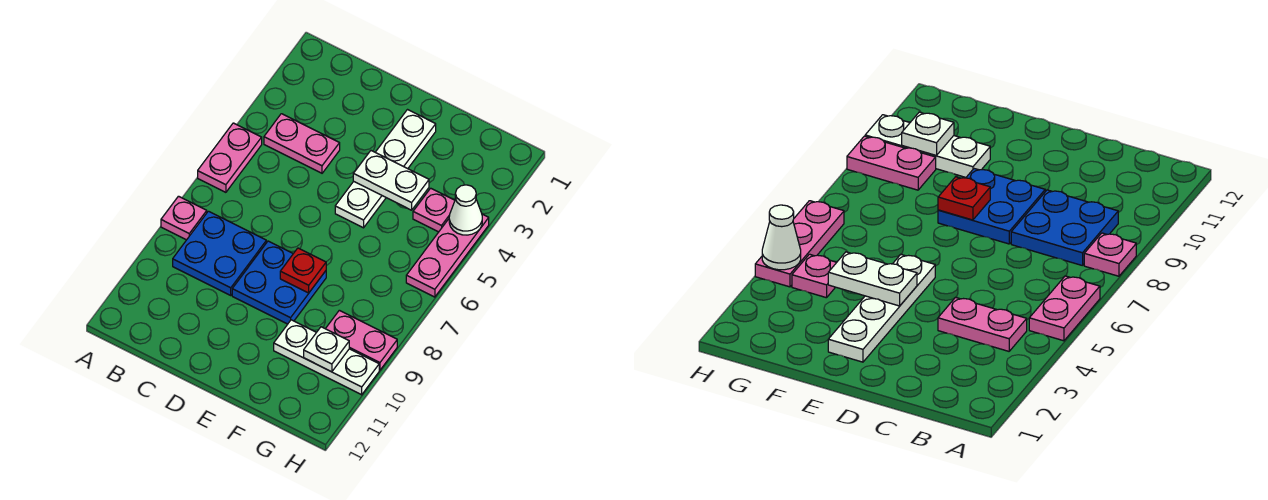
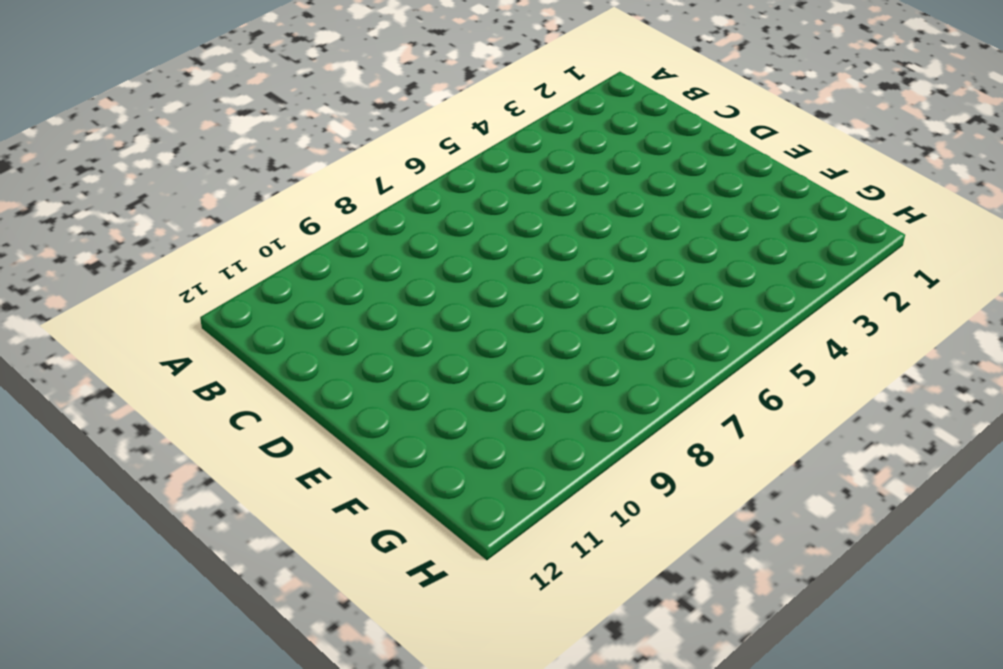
none -> pink plate A5:A6 level 1
none -> pink plate A8 level 1
none -> pink plate B4:C4 level 1

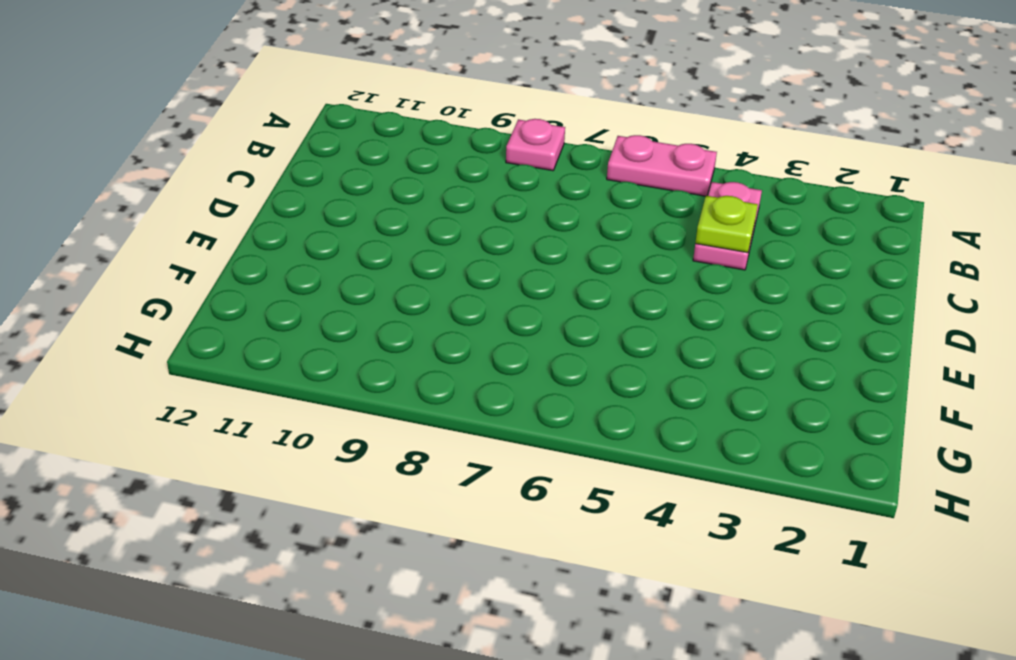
lime plate C4 level 2 -> none
none -> blue plate B8:C9 level 1
none -> blue plate D8:E9 level 1
none -> white plate E2:E5 level 1

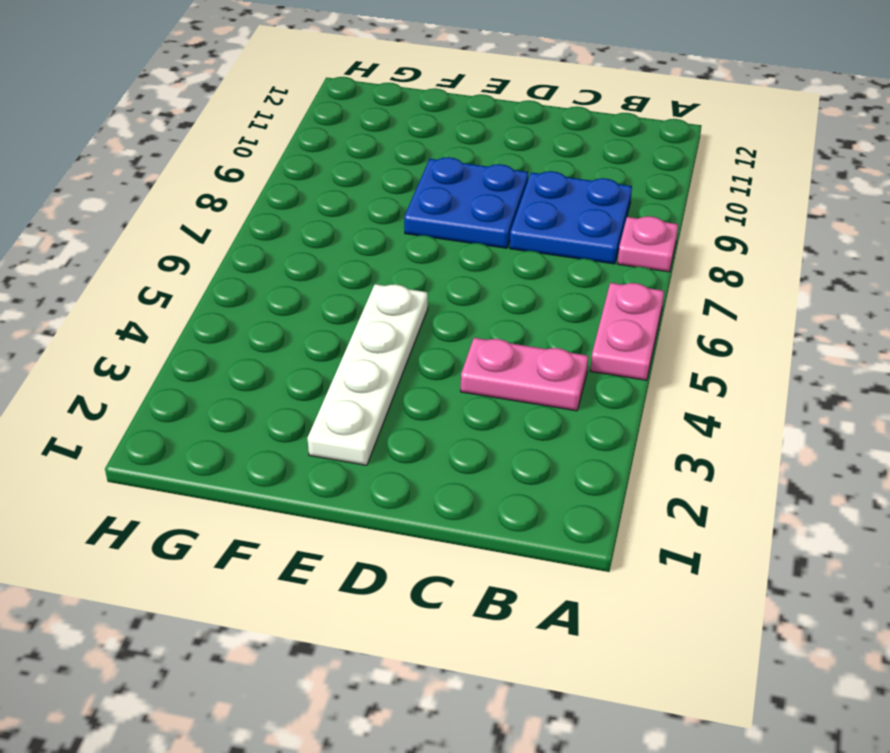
none -> white plate F10:H10 level 1
none -> pink plate G4 level 1
none -> pink plate G9:H9 level 1

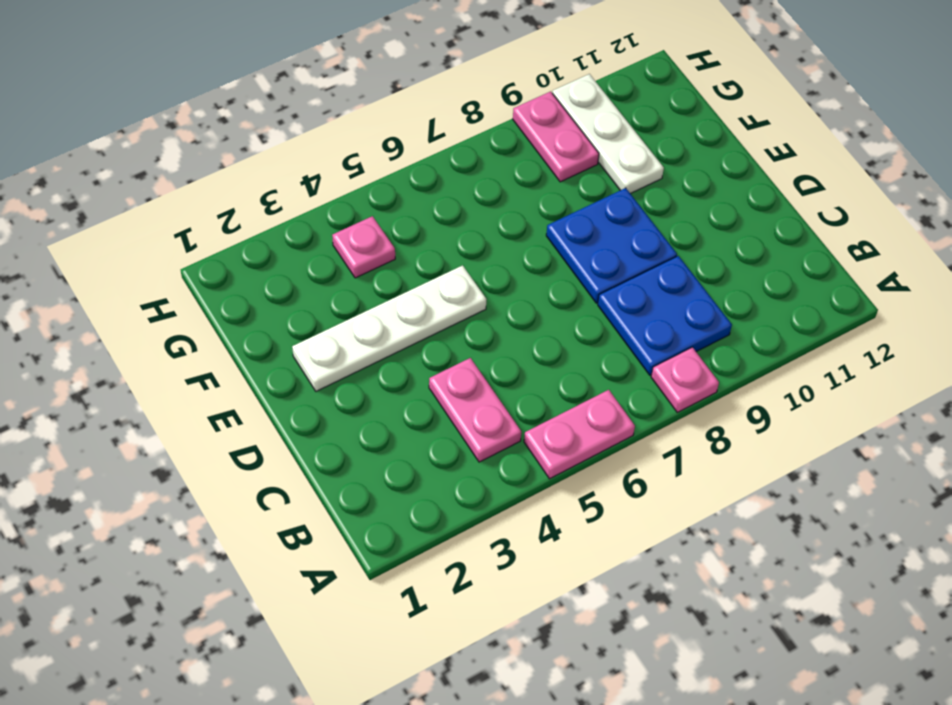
none -> pink plate H4:H6 level 1
none -> white plate E4:F4 level 2
none -> red plate E8 level 2

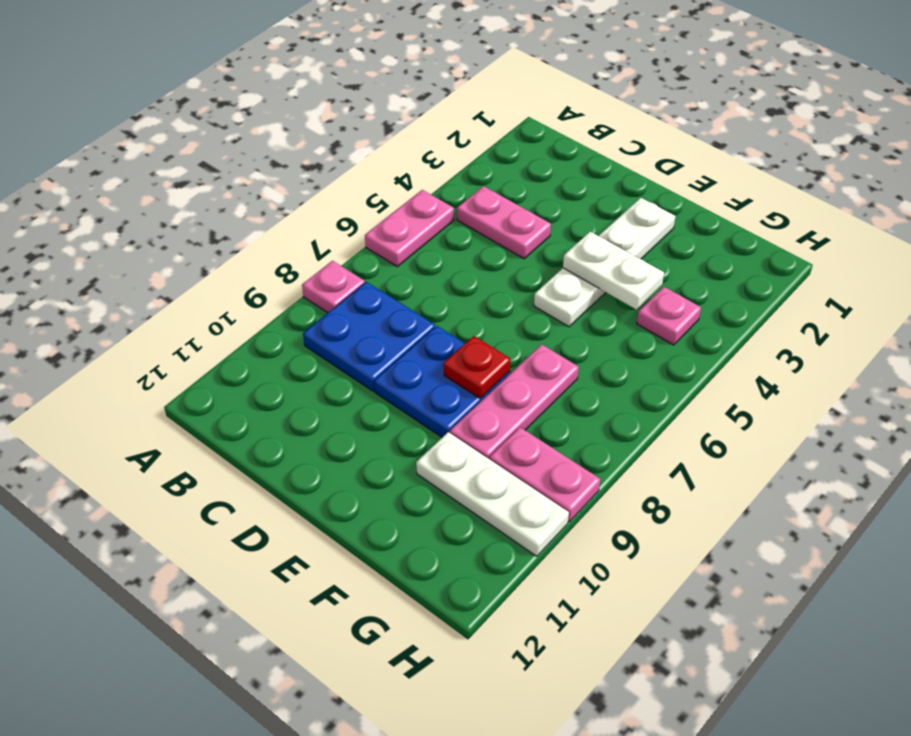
pink plate F7:F9 level 1 -> pink plate H4:H6 level 1
none -> white plate G10 level 2
none -> white cone H4 level 2

